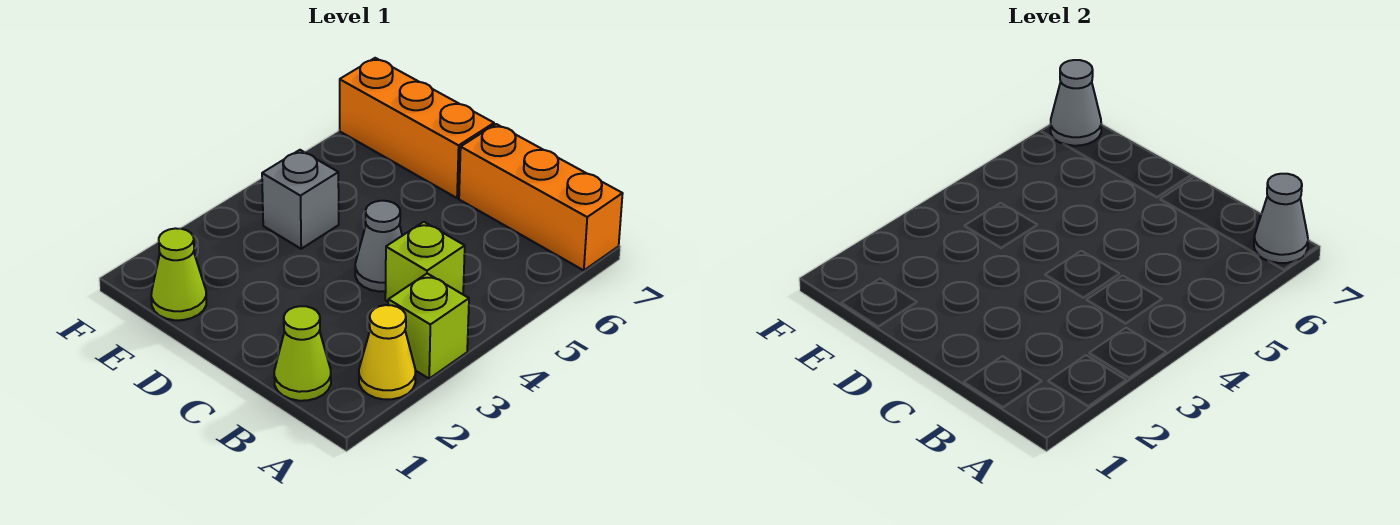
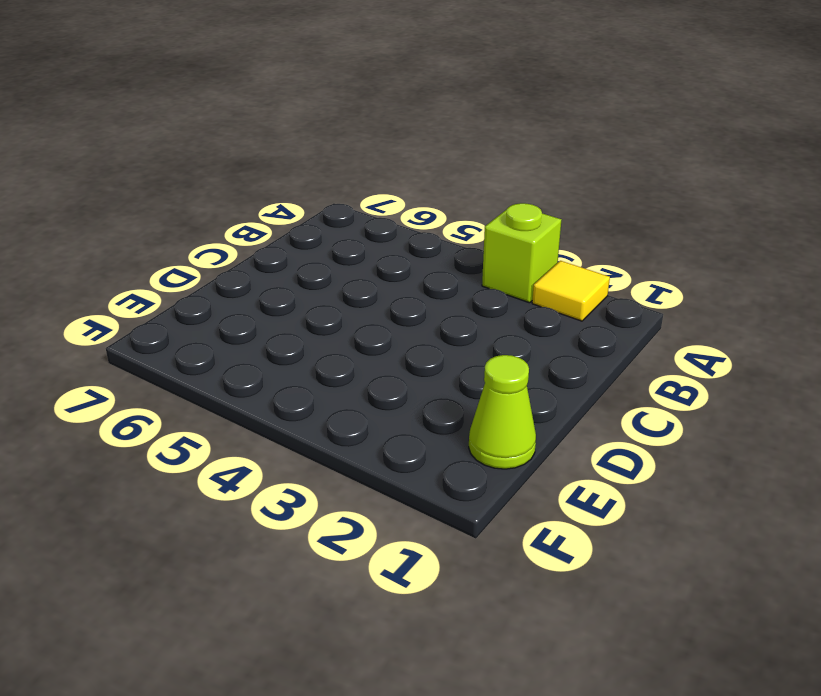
yellow tile A2 level 1 -> yellow cone A2 level 1
none -> orange brick A7:C7 level 1
none -> lime cone B1 level 1

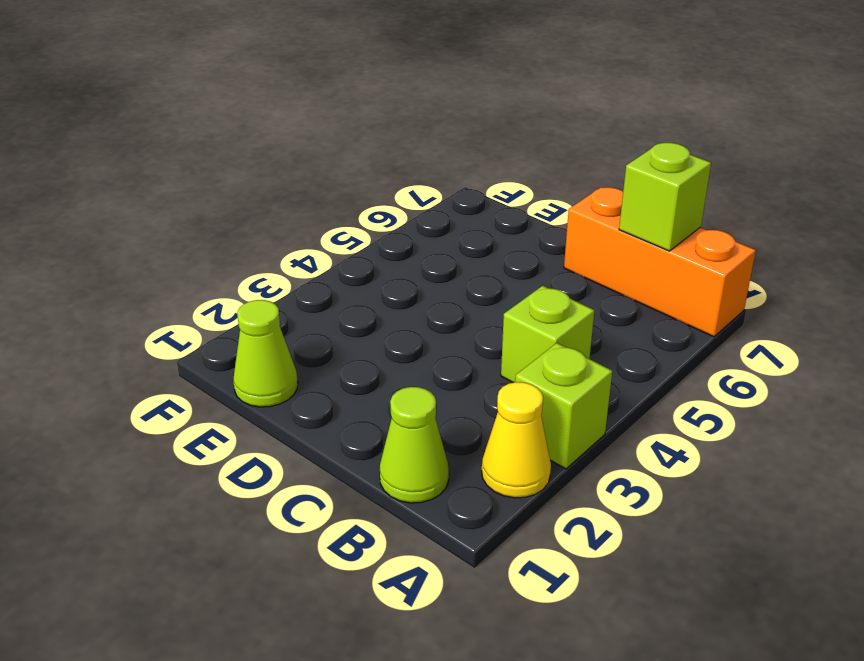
lime brick B7 level 2 -> none
none -> grey cone C4 level 1
none -> orange brick D7:F7 level 1

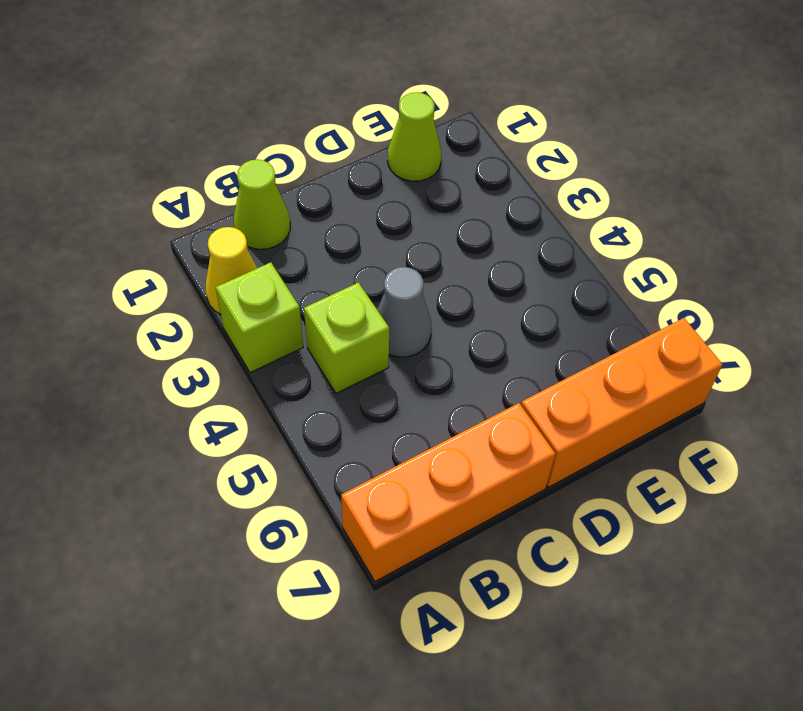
none -> grey brick E4 level 1
none -> grey cone A7 level 2

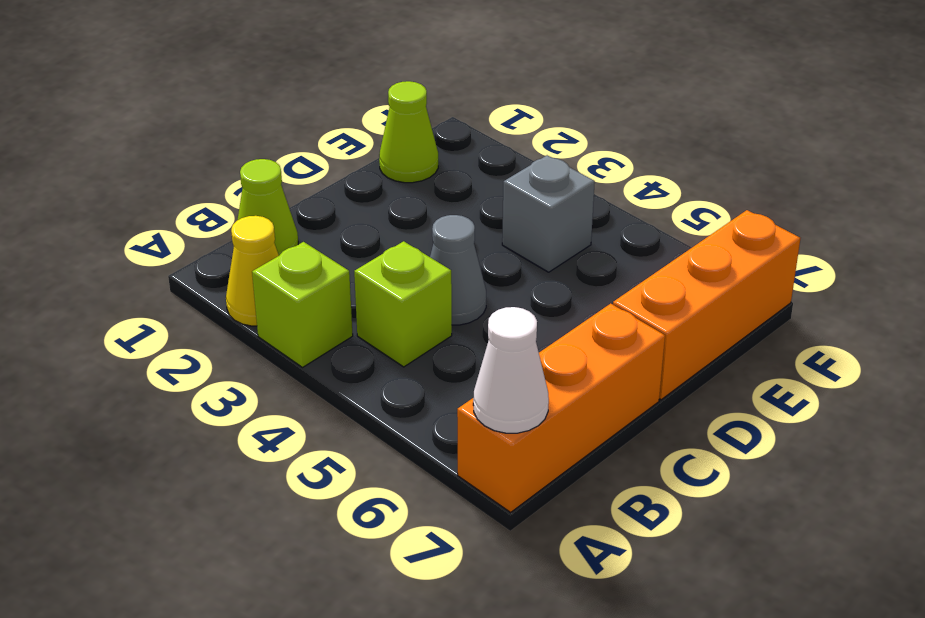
white cone A7 level 2 -> grey cone A7 level 2
none -> grey cone F7 level 2

